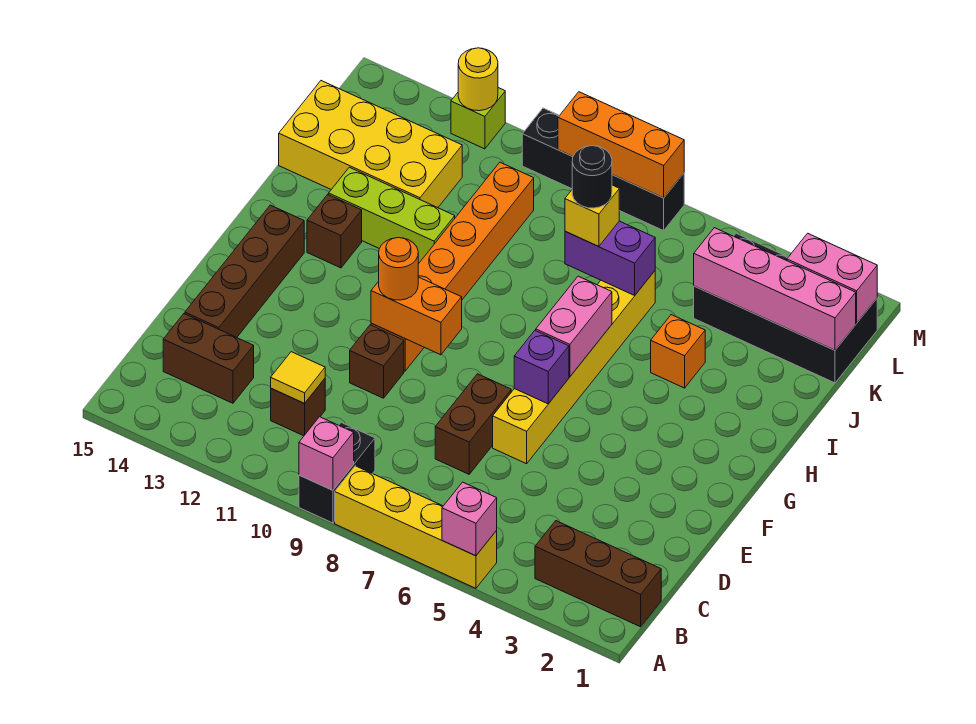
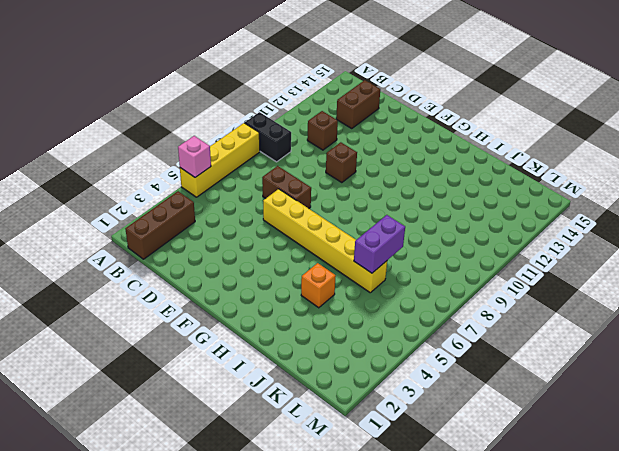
none -> brown brick D14:G14 level 1
none -> orange brick F10:K10 level 1
none -> brown brick H13 level 1
none -> lime brick I11:I13 level 1

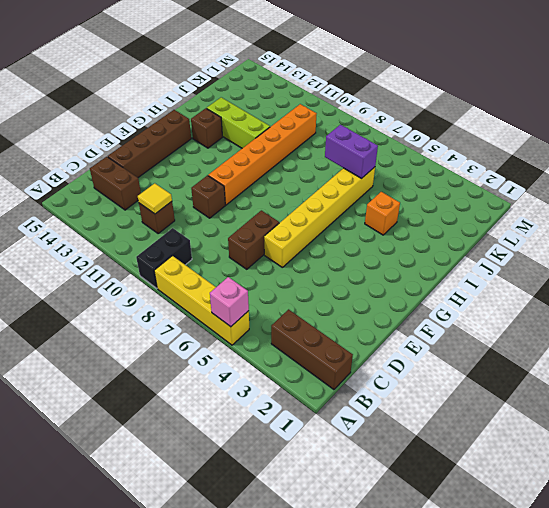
none -> yellow brick J12:K15 level 1
none -> black brick K1:L4 level 1
none -> black brick M7:M10 level 1
none -> lime brick M12 level 1

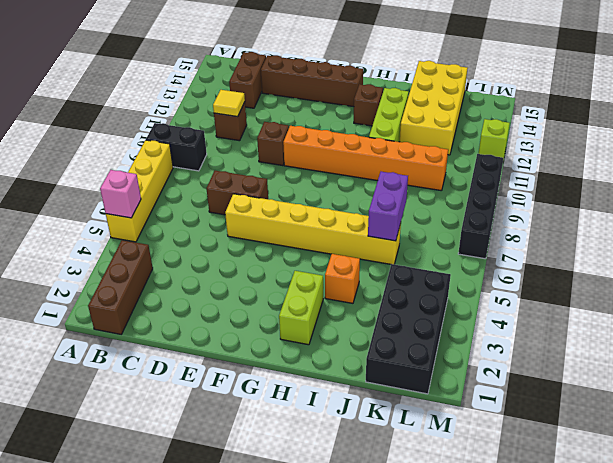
lime brick H2:H3 level 1 -> none
none -> pink brick A9 level 2
none -> purple brick F6 level 2
none -> orange brick F9:F10 level 2
none -> pink brick G6:H6 level 2

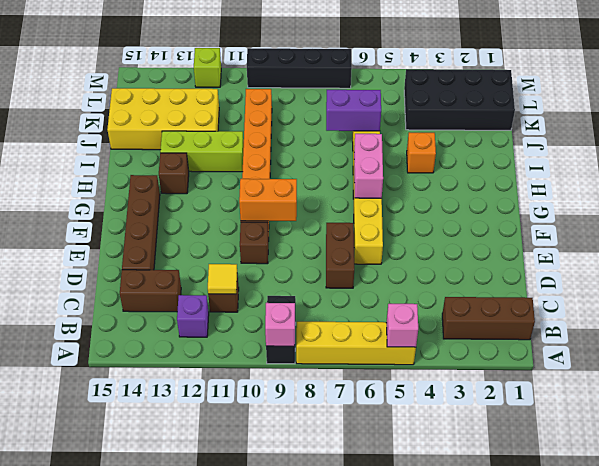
purple brick B12 level 1 -> purple brick F6 level 2
none -> pink brick K1:K4 level 2
none -> pink brick L1:L2 level 2
none -> orange brick M7:M9 level 2
none -> yellow round brick M12 level 2

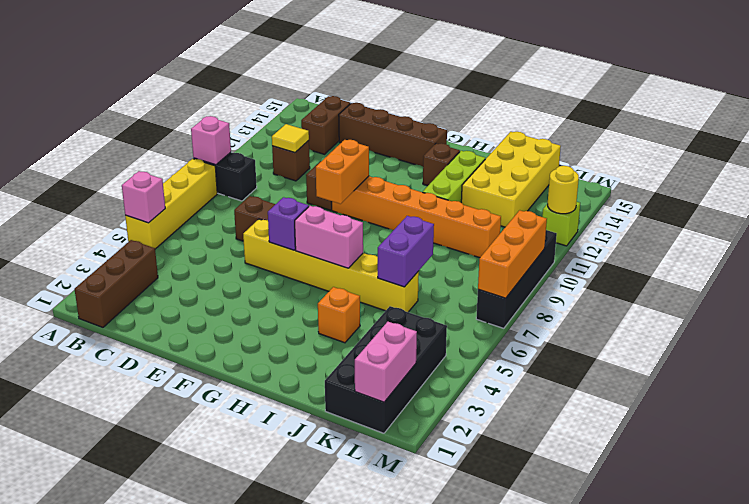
none -> pink brick K1:K4 level 2
none -> orange round brick F10 level 3
none -> yellow brick J7 level 3
none -> black round brick J7 level 4

